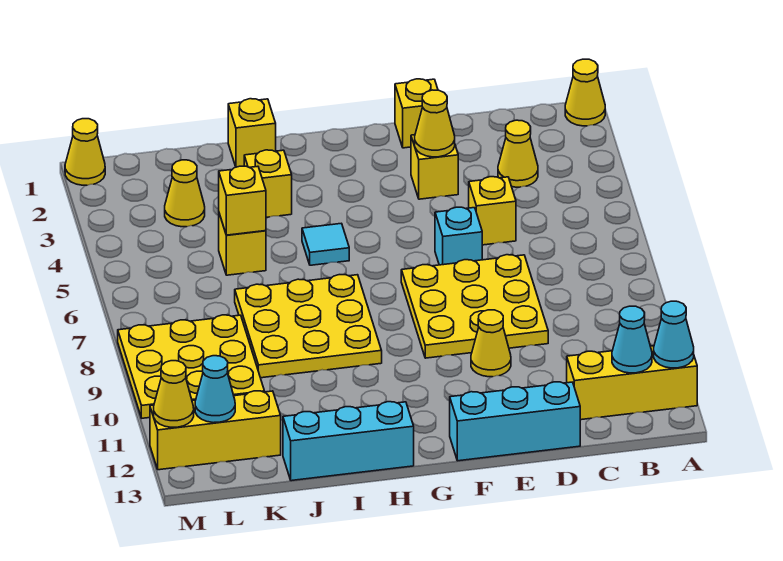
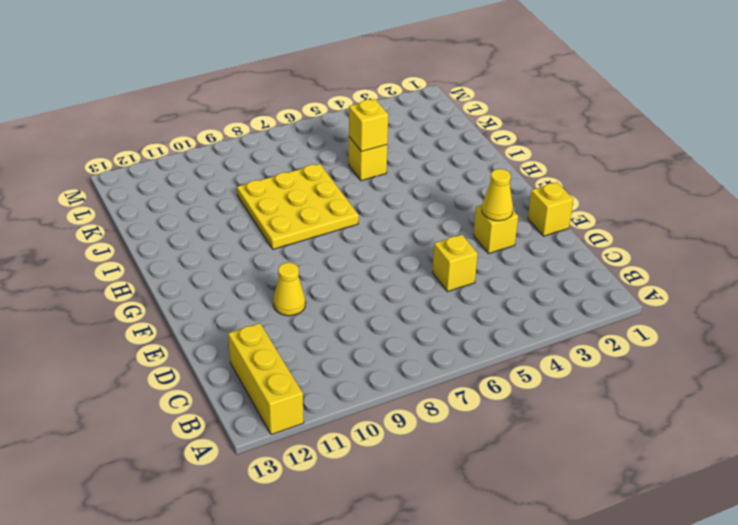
none -> yellow cone A1 level 1
none -> yellow cone C3 level 1
none -> yellow plate D7:F9 level 1

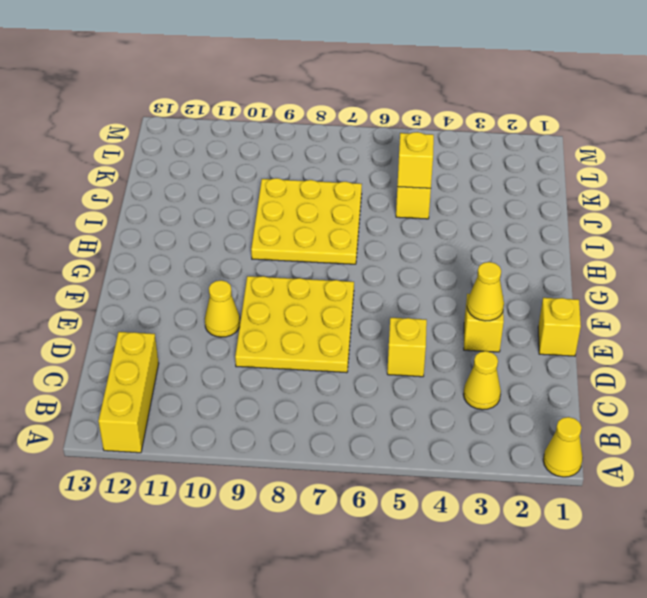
none -> cyan brick D13:F13 level 1
none -> cyan brick E6 level 1
none -> cyan tile H5 level 1

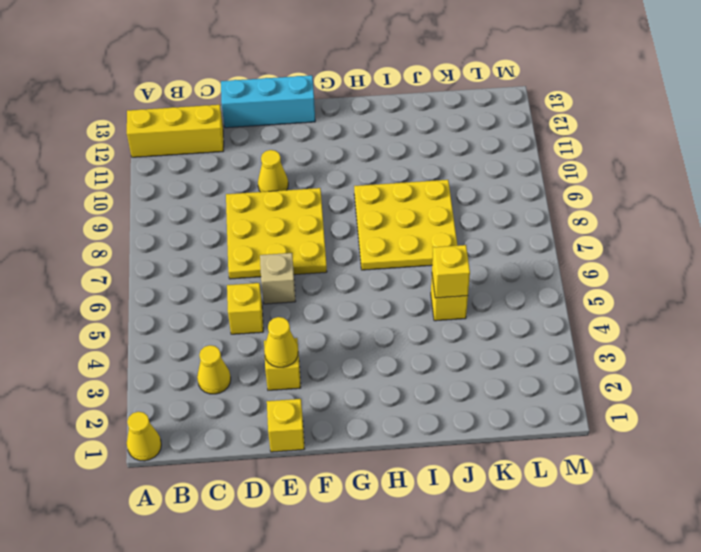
tan brick E6 level 1 -> cyan brick E6 level 1
none -> cyan tile H5 level 1
none -> cyan brick H13:J13 level 1
none -> yellow brick I1 level 1

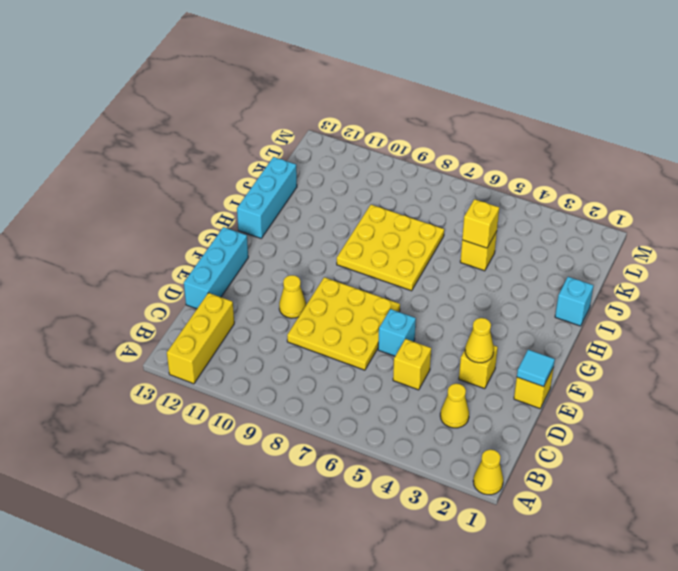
cyan tile E1 level 2 -> cyan tile H5 level 1
cyan brick I1 level 1 -> yellow brick I1 level 1
none -> yellow brick I3 level 1
none -> yellow cone K3 level 1
none -> yellow plate K8:M10 level 1

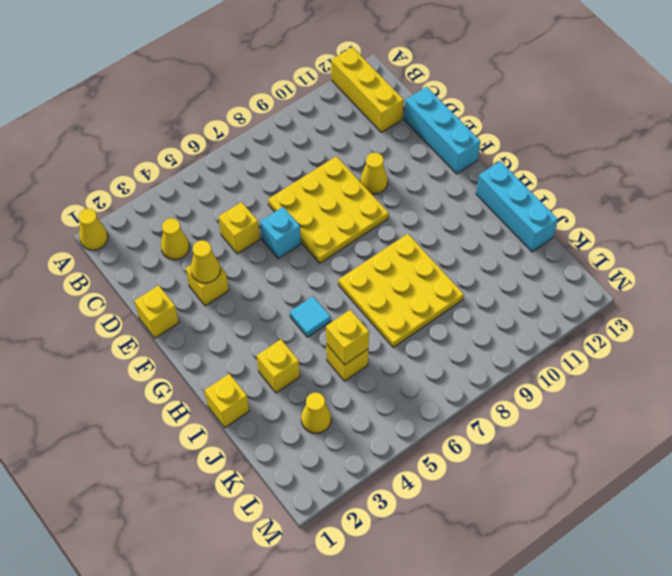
none -> yellow plate K8:M10 level 1
none -> yellow brick K12:M12 level 1
none -> yellow cone M1 level 1

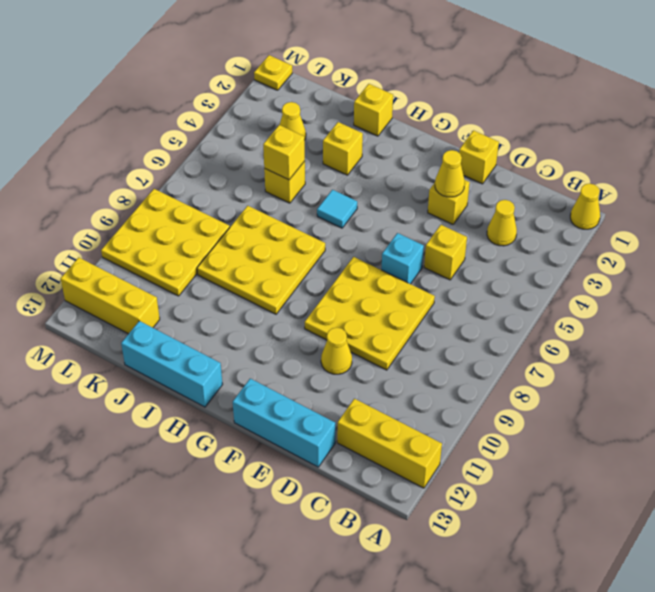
yellow plate M1 level 1 -> yellow cone M1 level 1
none -> cyan cone A12 level 2
none -> cyan cone B12 level 2
none -> cyan cone L12 level 2

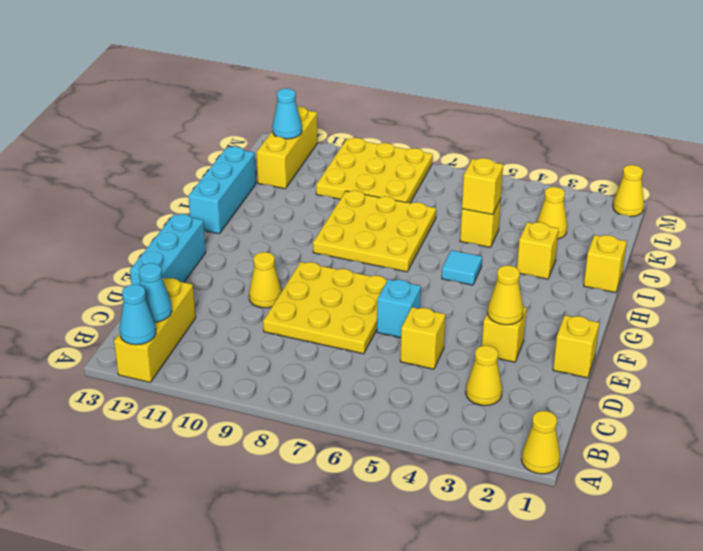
none -> yellow cone M12 level 2

